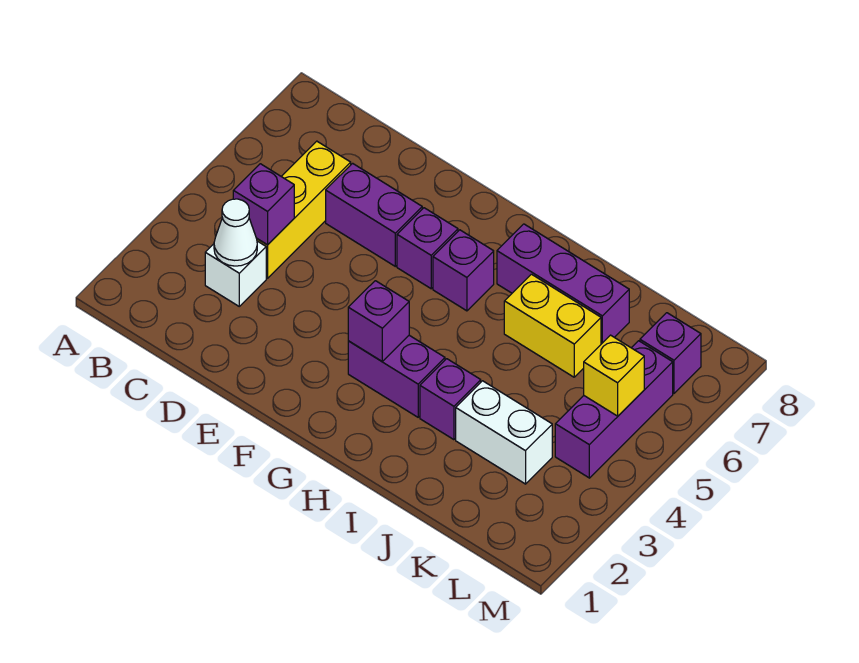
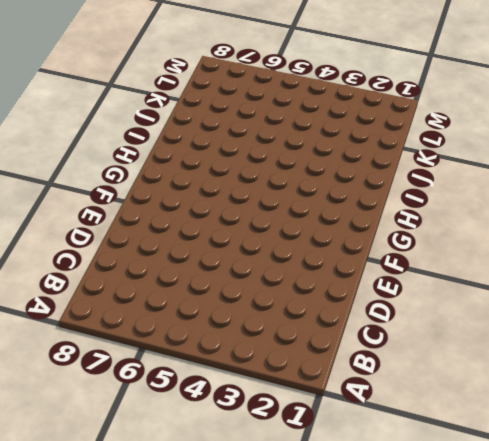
none -> white brick C3 level 1
none -> yellow brick C4:C6 level 1
none -> purple brick D6:E6 level 1

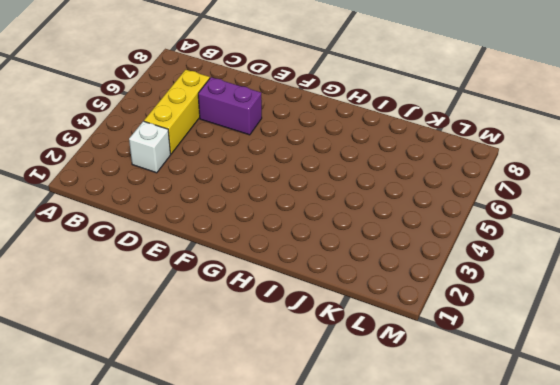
none -> purple brick F6 level 1
none -> purple brick G3:H3 level 1
none -> purple brick G6 level 1

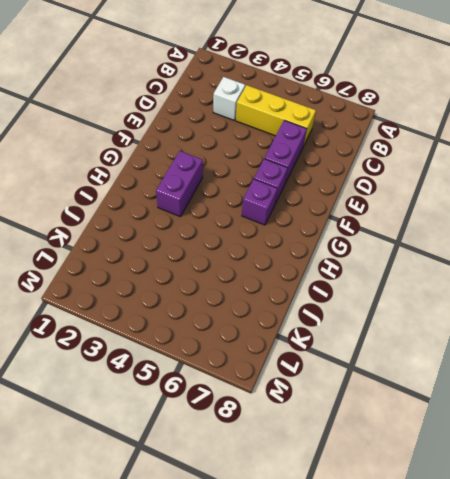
none -> purple brick H7:J7 level 1
none -> purple brick I3 level 1
none -> yellow brick I6:J6 level 1

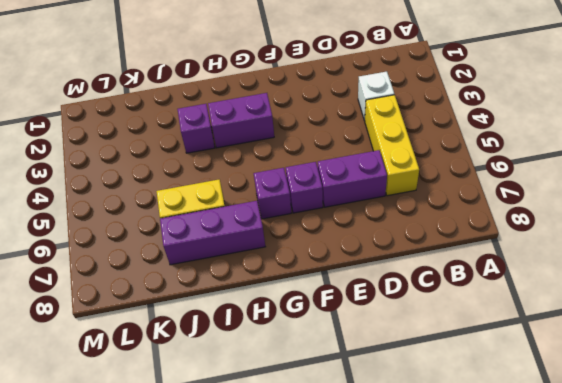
none -> white brick J3:K3 level 1
none -> purple brick L4:L6 level 1
none -> purple brick L7 level 1

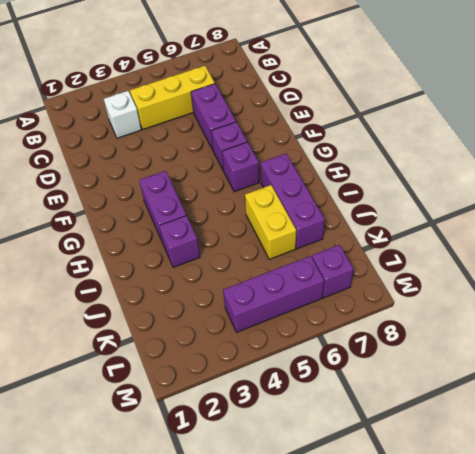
none -> white brick J3:K3 level 1
none -> white cone C3 level 2
none -> purple brick C4 level 2

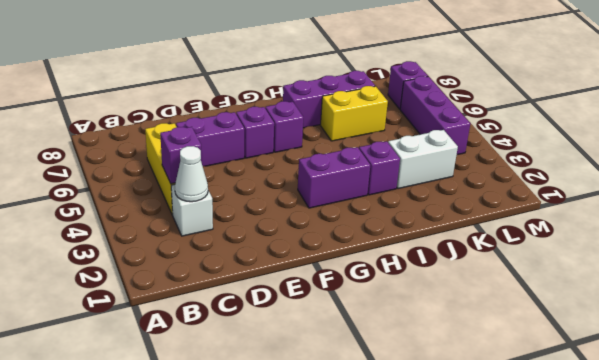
none -> purple brick G3 level 2
none -> yellow brick L5 level 2

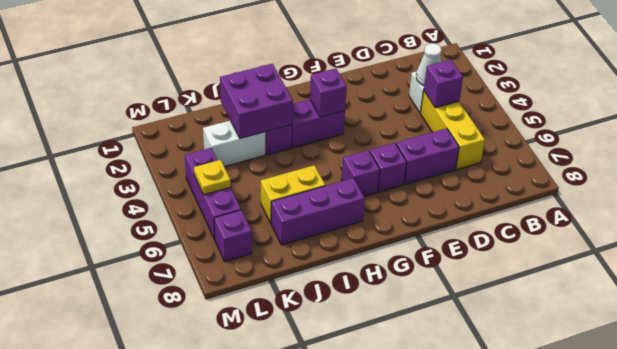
purple brick I2:J3 level 2 -> none
yellow plate L5 level 2 -> yellow brick L5 level 2

